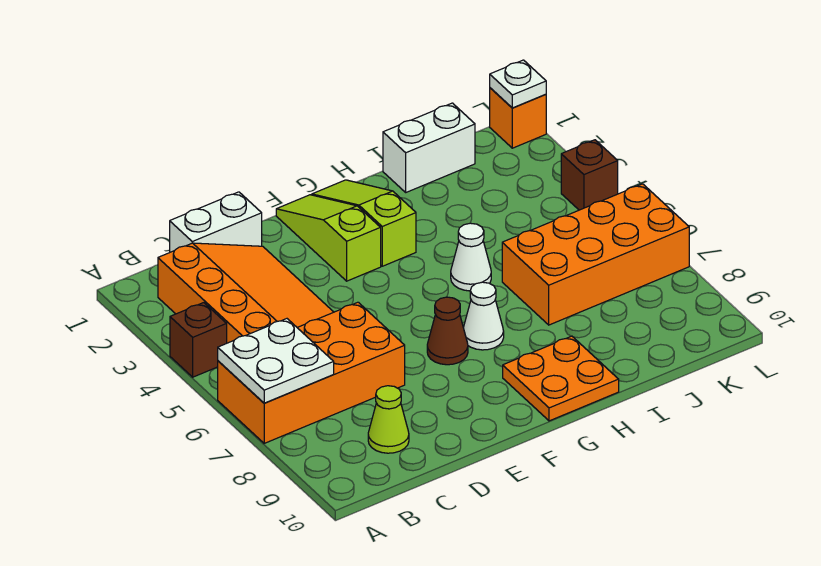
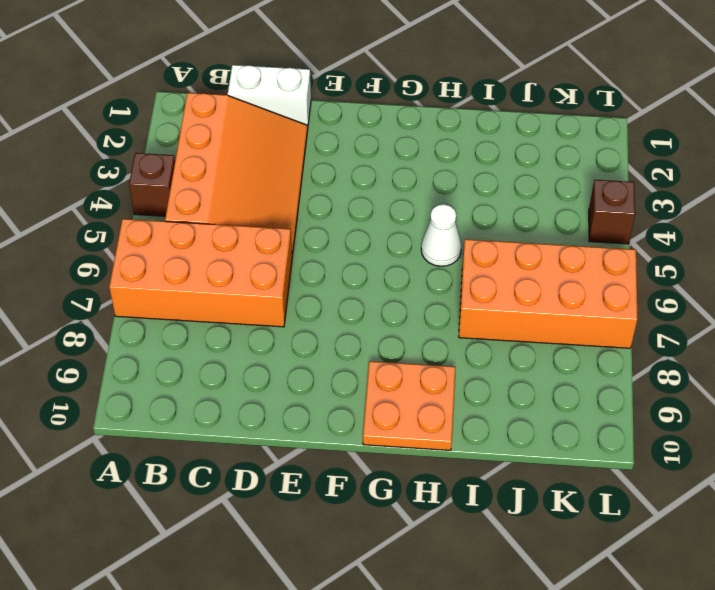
none -> lime cone C9 level 1
none -> lime slope F1:F3 level 1 top 3
none -> brown cone F7 level 1

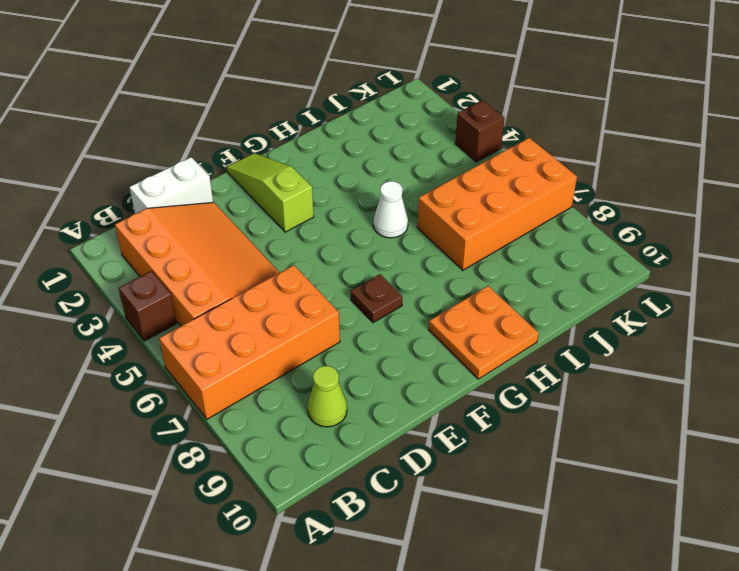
brown plate F7 level 1 -> brown cone F7 level 1
none -> lime slope G1:G3 level 1 top 3
none -> white cone G7 level 1
none -> white brick I1:J1 level 1

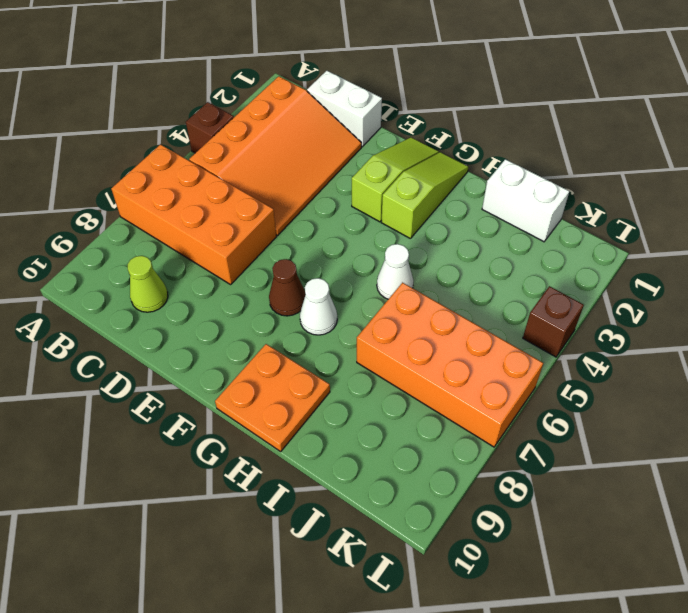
none -> orange brick L1 level 1
none -> white plate A6:B7 level 2
none -> white plate L1 level 2

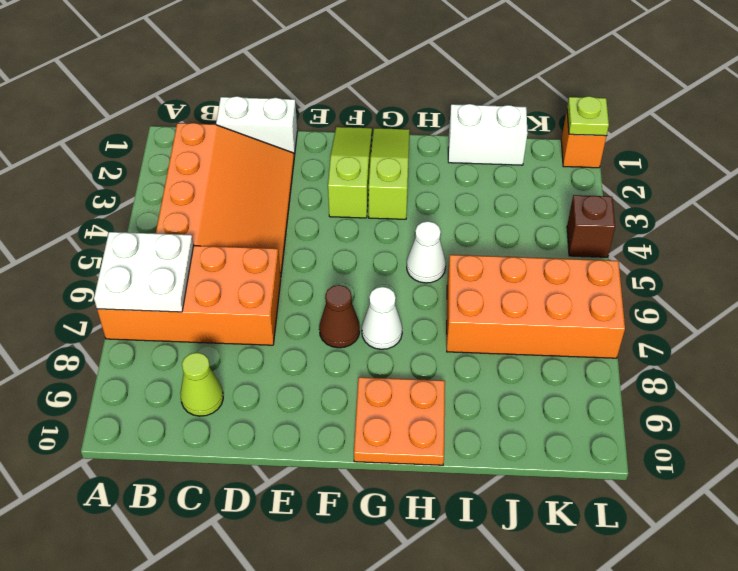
lime plate L1 level 2 -> white plate L1 level 2
none -> brown brick A4 level 1

